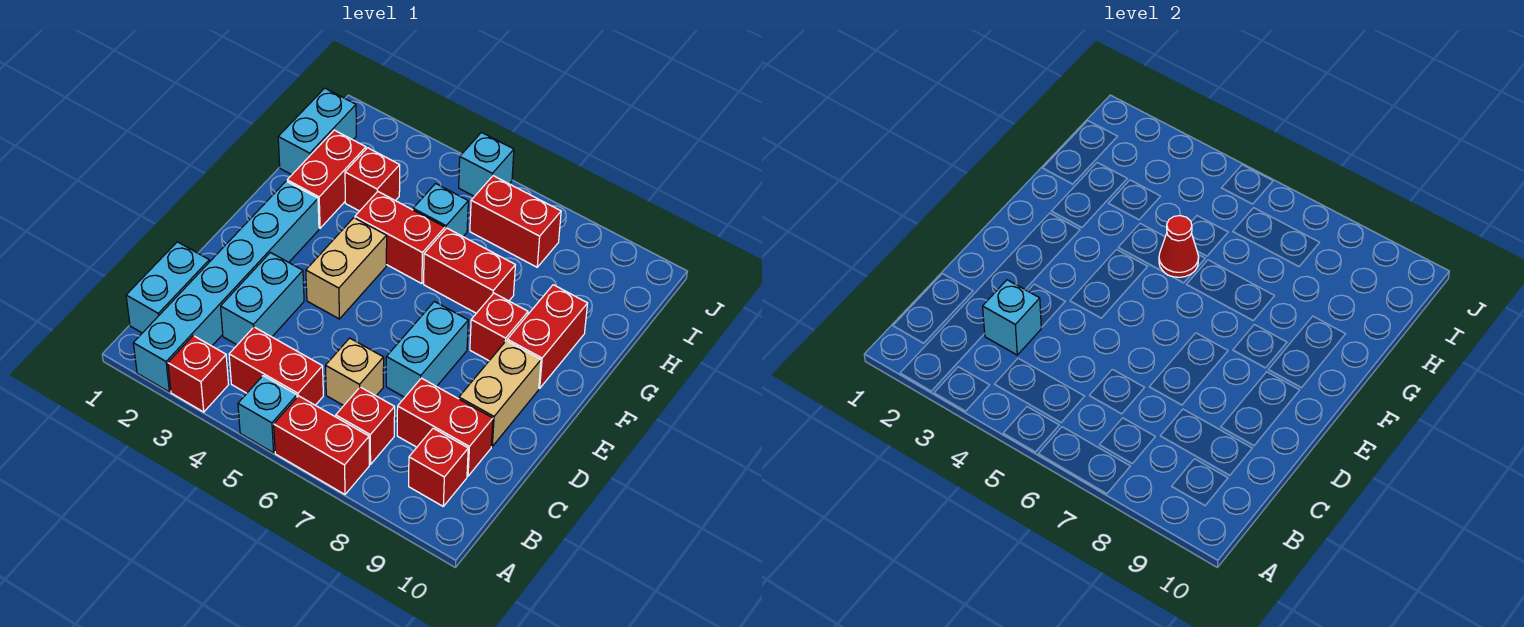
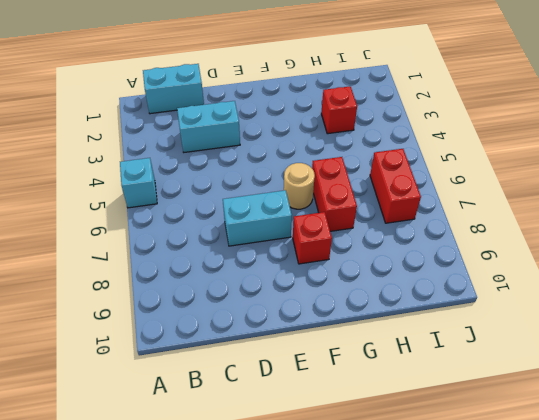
tan round brick F6 level 1 -> none
none -> cyan brick A2:F2 level 1
none -> red brick A3 level 1
none -> red brick A6:A7 level 1

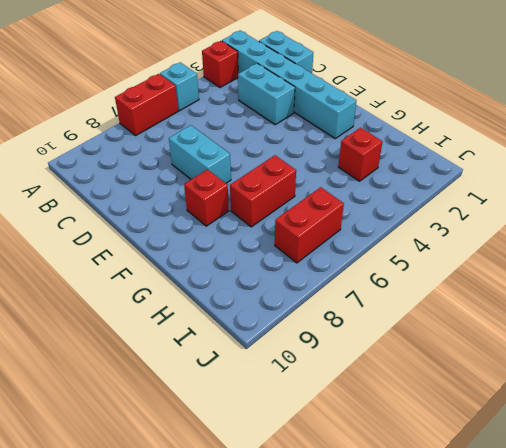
none -> red brick B4:B5 level 1
none -> red brick B7 level 1
none -> red brick B9 level 1

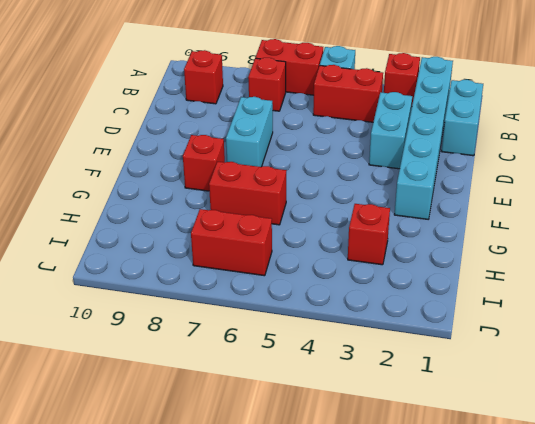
none -> tan brick C6 level 1
none -> red brick C8:C9 level 1
none -> tan brick D9:E9 level 1

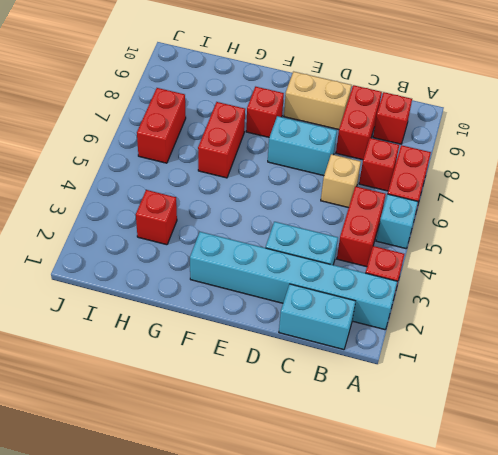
none -> tan brick E4:F4 level 1
none -> red brick F9:G9 level 1
none -> red brick G2:H2 level 1

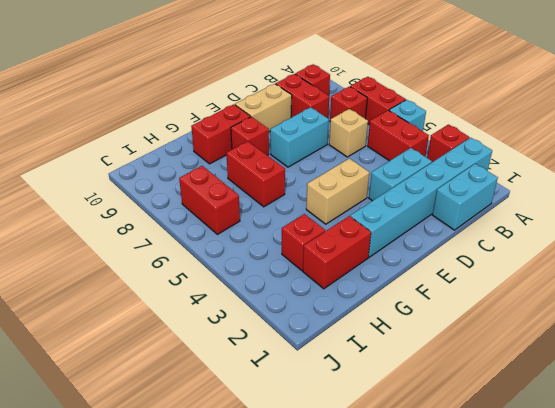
none -> red brick G4:G5 level 1
none -> cyan brick H1:I1 level 1
none -> cyan brick H5 level 1

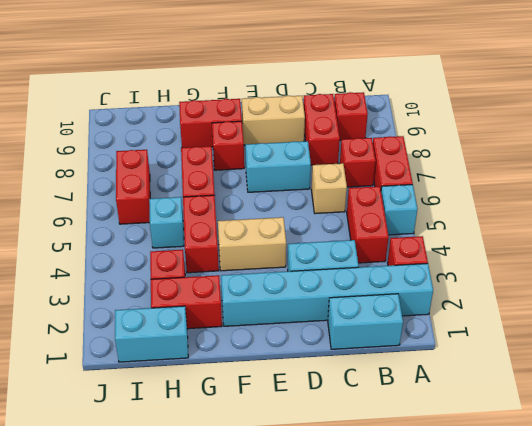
none -> cyan brick J5 level 1
none -> cyan brick C3 level 2
none -> red cone G5 level 2

